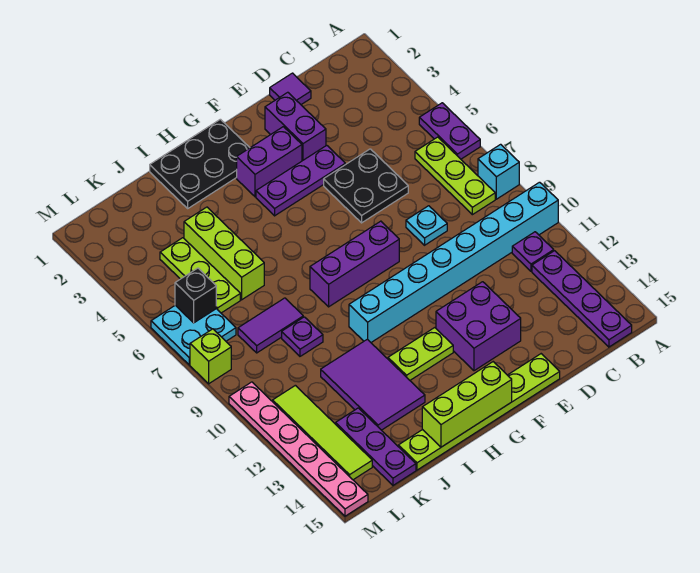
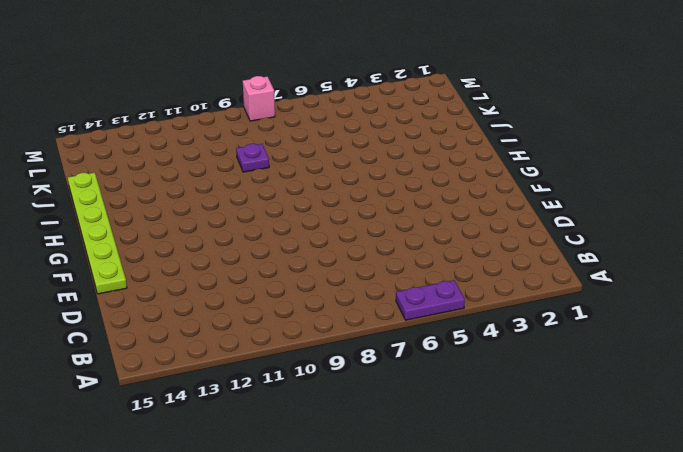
pink brick M8 level 1 -> lime brick M8 level 1
none -> cyan brick A8 level 1
none -> cyan brick A10:H10 level 1
none -> lime plate B6:B8 level 1

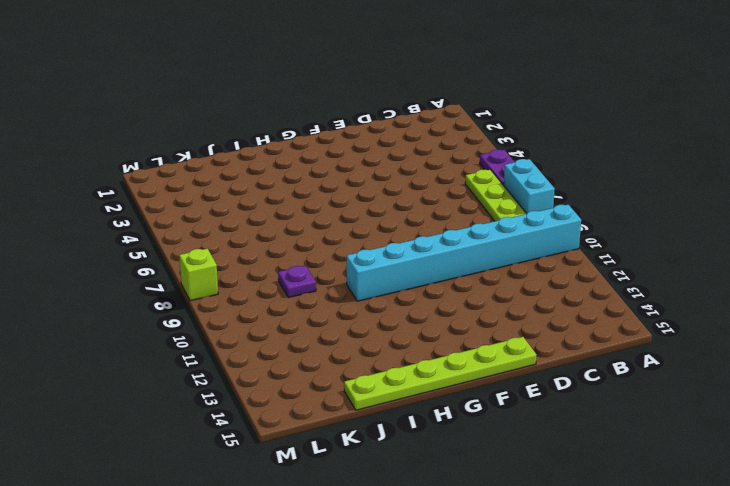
cyan brick A7:A8 level 1 -> cyan brick A8 level 1
none -> purple plate B11 level 1
none -> purple plate B12:B15 level 1
none -> purple tile D1 level 1

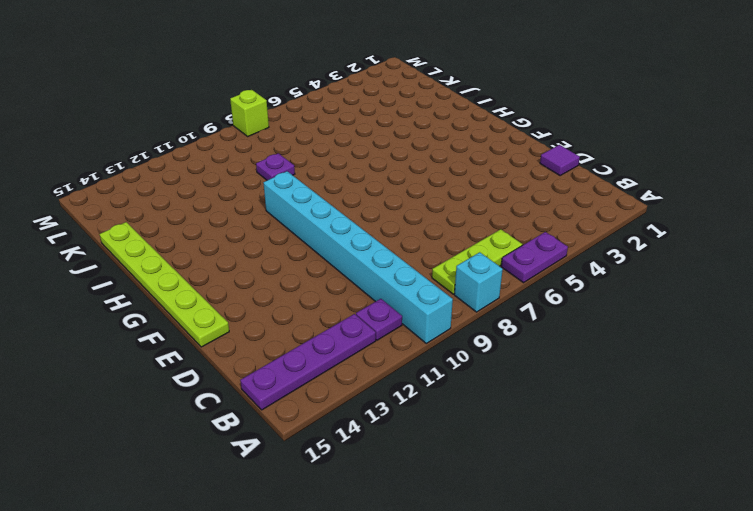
none -> black plate D5:E6 level 1
none -> cyan plate D8 level 1
none -> purple brick E2:E3 level 1

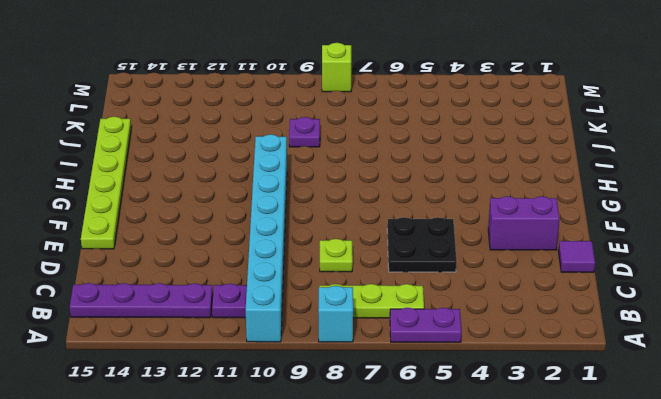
lime plate D8 level 1 -> cyan plate D8 level 1
none -> purple plate E4:G4 level 1
none -> purple brick E12:F13 level 1
none -> purple brick F3:G3 level 1

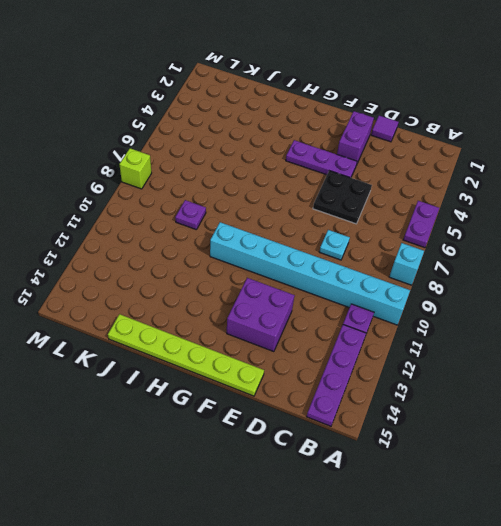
none -> lime plate B6:B8 level 1
none -> purple brick F3:G3 level 1
none -> purple brick F8:H8 level 1

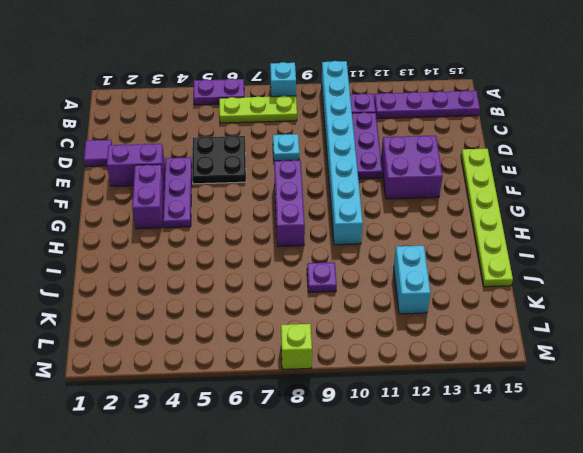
purple plate C11:E11 level 1 -> purple plate K13:K15 level 1
cyan brick J12:K12 level 1 -> purple tile I11:J13 level 1
none -> black plate G1:I2 level 1
none -> lime plate G12:H12 level 1
none -> lime brick J4:J6 level 1

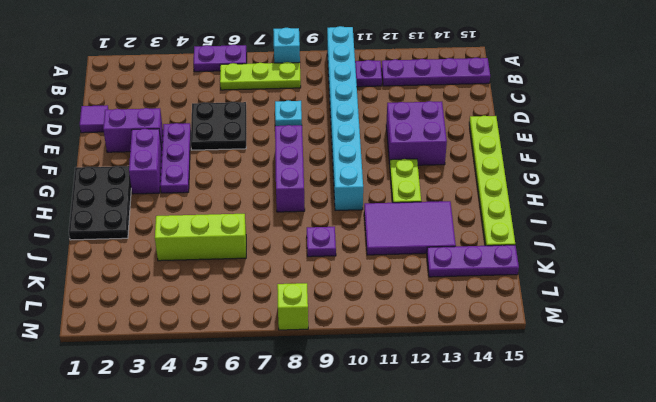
none -> purple tile J8:K8 level 1
none -> lime plate K4:K6 level 1
none -> cyan plate L6:M7 level 1

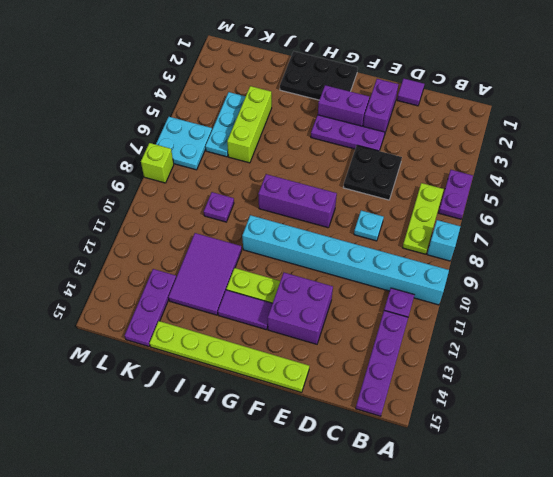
purple tile G13:H13 level 1 -> purple tile J8:K8 level 1
cyan plate K4:K6 level 1 -> lime plate K4:K6 level 1
none -> lime tile L11:L14 level 1
none -> pink plate M10:M15 level 1
none -> lime brick G15:I15 level 2

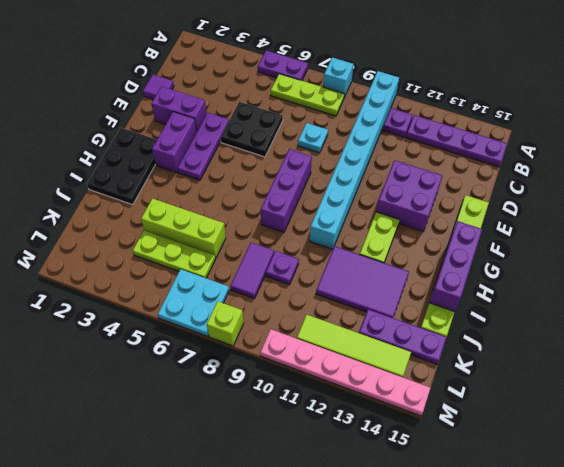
purple brick G15:I15 level 2 -> lime brick G15:I15 level 2
none -> black brick L6 level 2

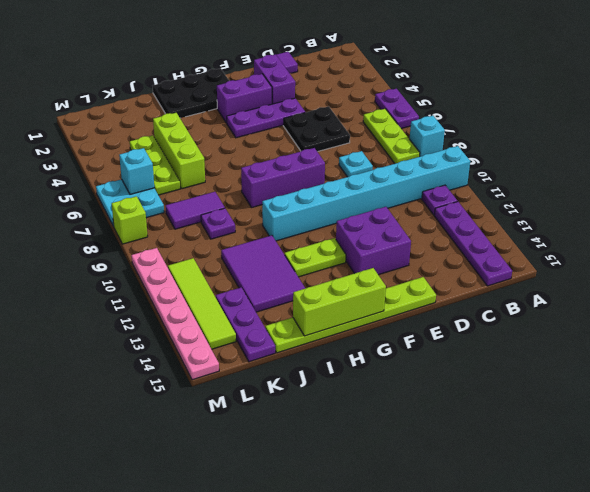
cyan brick L6 level 2 -> black brick L6 level 2

